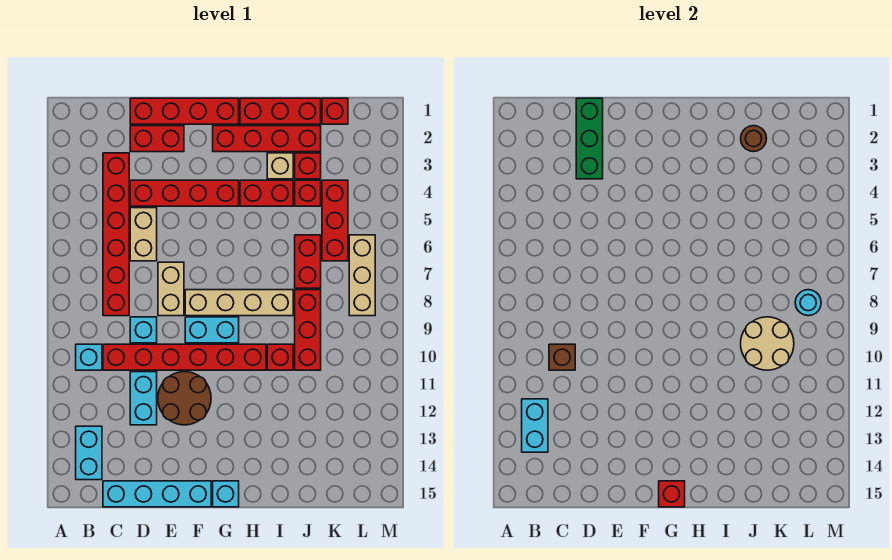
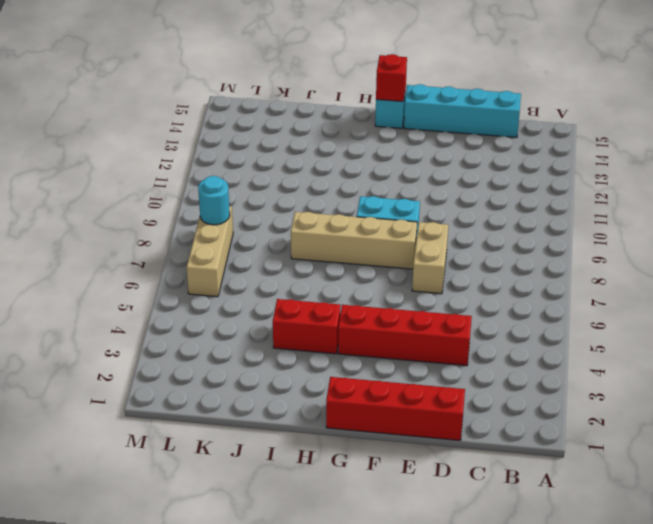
none -> cyan brick B10 level 1
none -> cyan brick B13:B14 level 1
none -> red brick C3:C8 level 1
none -> red brick C10:H10 level 1

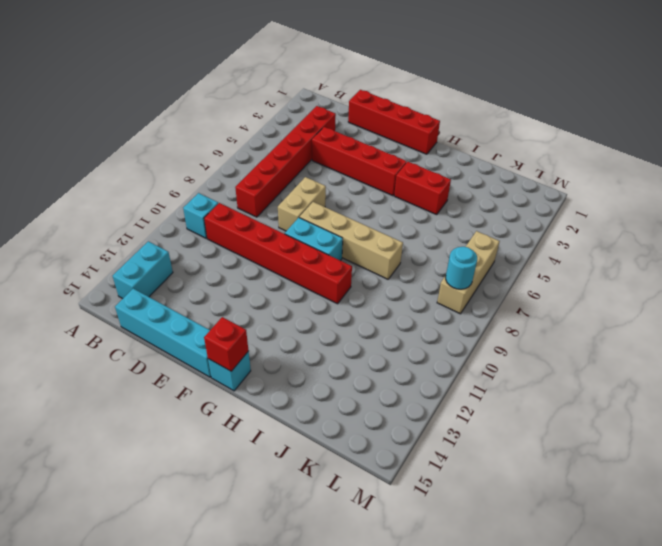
none -> red brick D2:E2 level 1
none -> tan brick D5:D6 level 1
none -> cyan brick D9 level 1
none -> cyan brick D11:D12 level 1

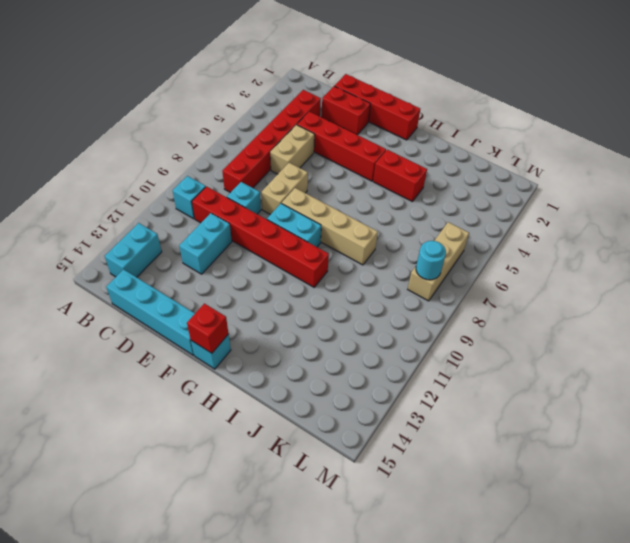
none -> brown round brick E11:F12 level 1
none -> red brick G2:J2 level 1
none -> red brick H1:J1 level 1
none -> tan brick I3 level 1

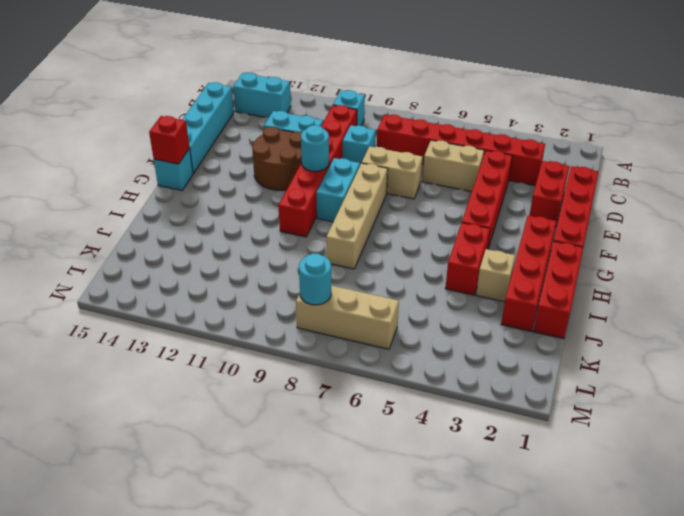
cyan round brick F10 level 2 -> none
none -> red brick I10 level 1
none -> red brick J3 level 1
none -> red brick J4 level 1
none -> red brick J6:J7 level 1

